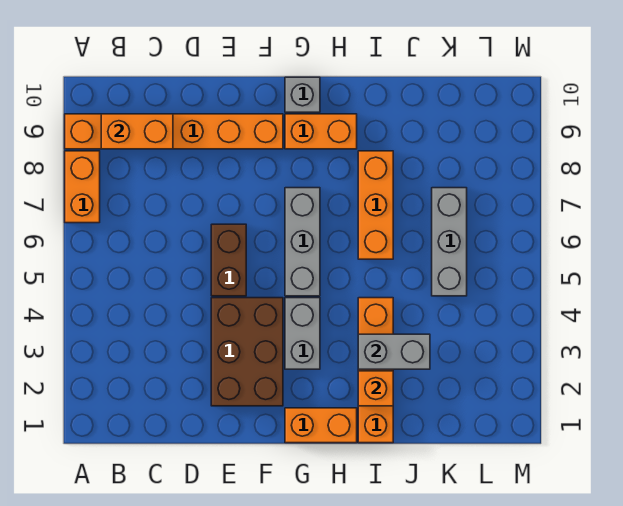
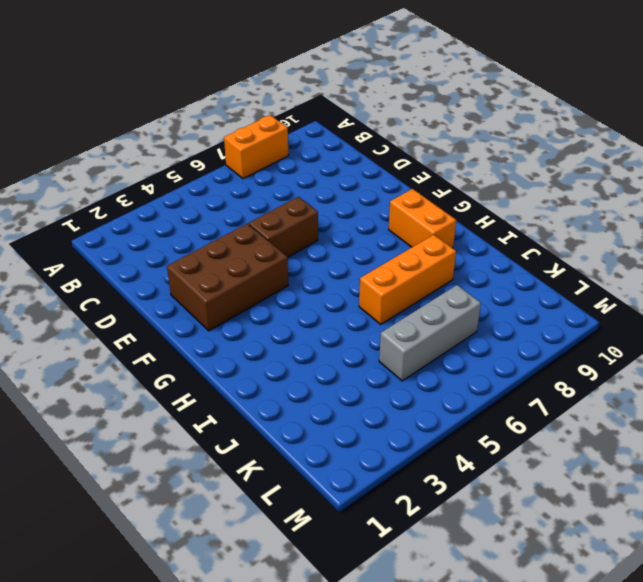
none -> orange brick A9:F9 level 1
none -> orange brick G1:H1 level 1
none -> grey brick G3:G4 level 1

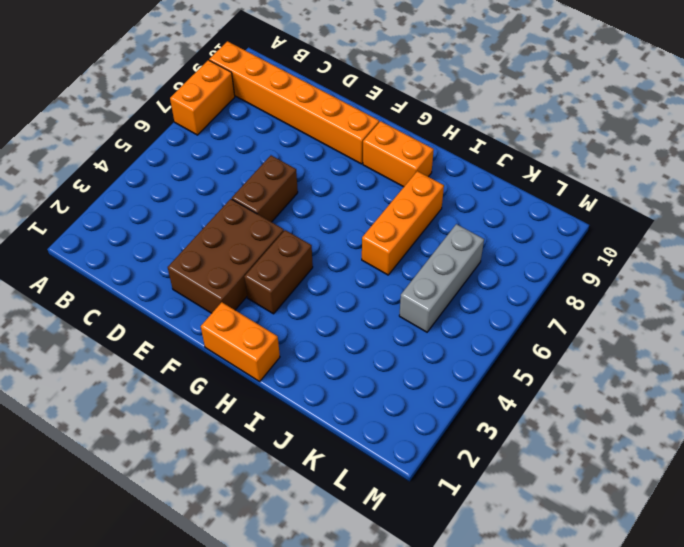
brown brick G3:G4 level 1 -> grey brick G3:G4 level 1
none -> grey brick G5:G7 level 1
none -> grey brick G10 level 1
none -> orange brick I1:I4 level 1

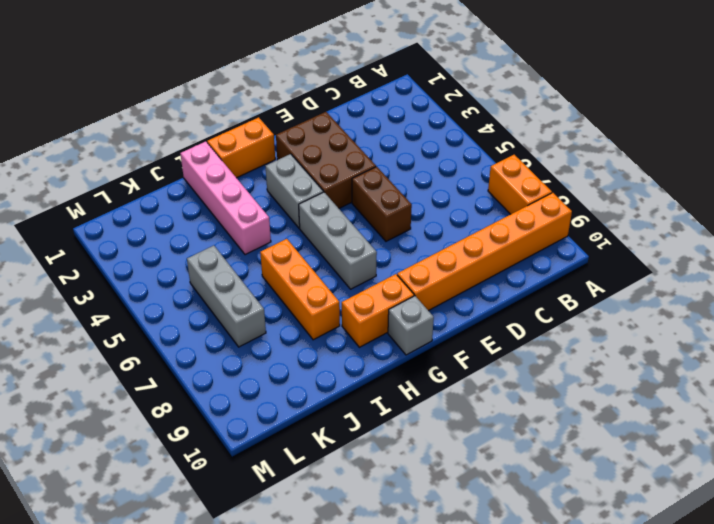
pink brick I1:I4 level 1 -> orange brick I1:I4 level 1
none -> orange brick B9:C9 level 2
none -> orange brick I2 level 2
none -> grey brick I3:J3 level 2

